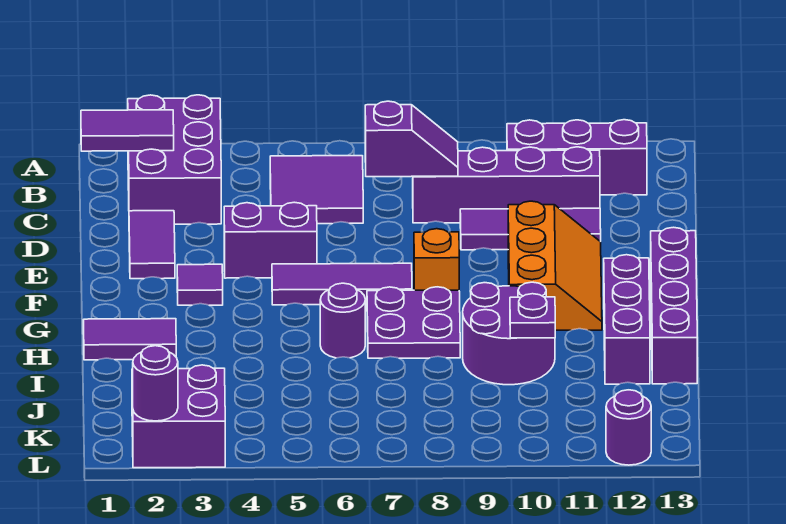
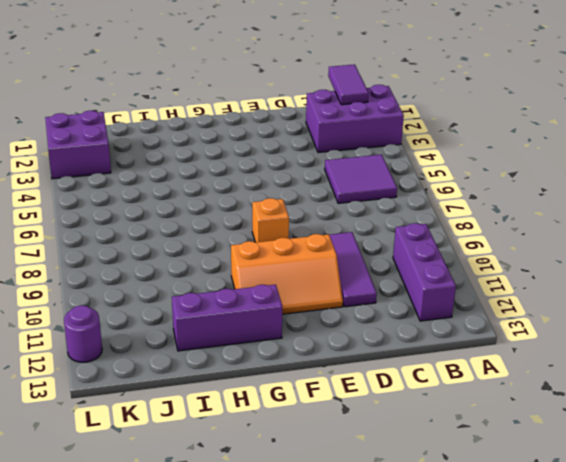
none -> purple brick C8:C11 level 1
none -> purple tile D2:E2 level 1
none -> purple brick E4:E5 level 1

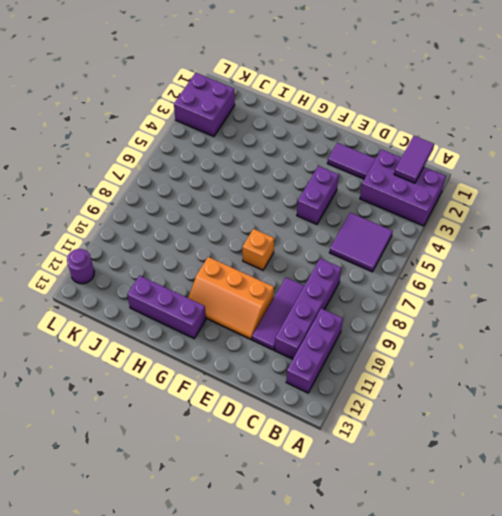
none -> purple tile F3 level 1
none -> purple tile F5:F7 level 1
none -> purple brick F13:I13 level 1

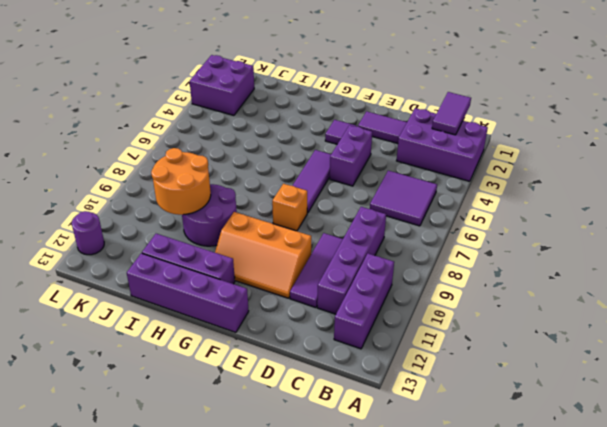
orange round brick I9:J10 level 2 -> purple plate I10 level 2
none -> purple plate G7:H8 level 1
none -> purple tile H1:H2 level 1
none -> purple round brick H6 level 1

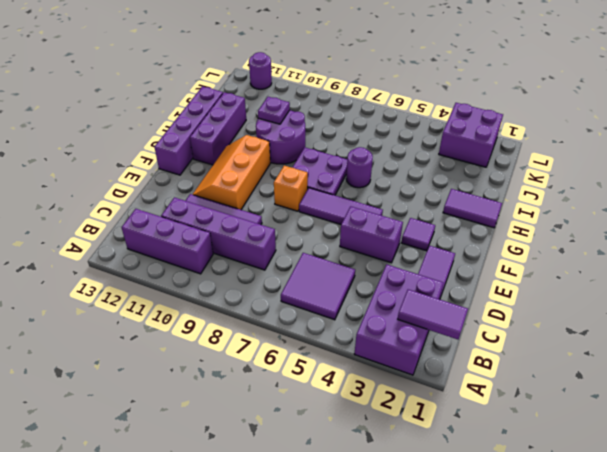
none -> purple slope C7:C8 level 2 top 7
none -> purple round brick L2 level 2

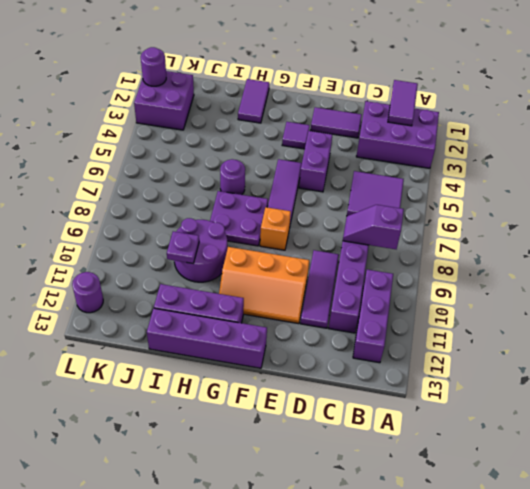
purple slope B8:C8 level 2 top B -> purple slope C7:C8 level 2 top 7

